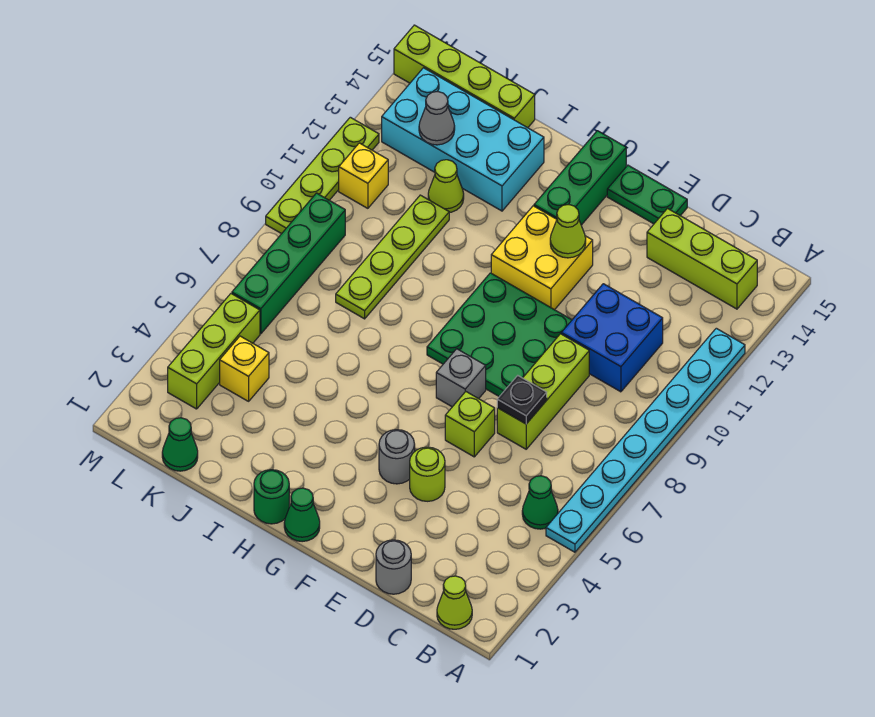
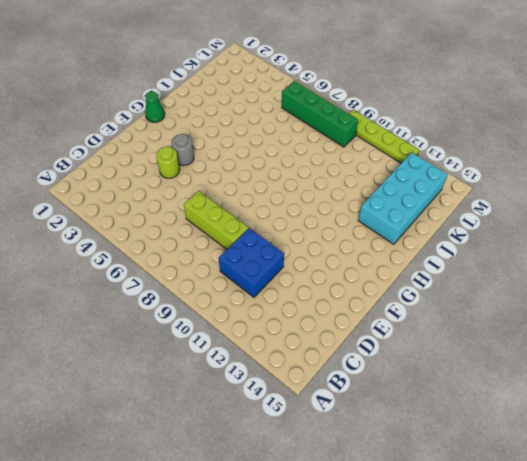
none -> cyan plate A5:A12 level 1
none -> lime cone B1 level 1
none -> green cone B5 level 1
none -> lime brick B14:D14 level 1

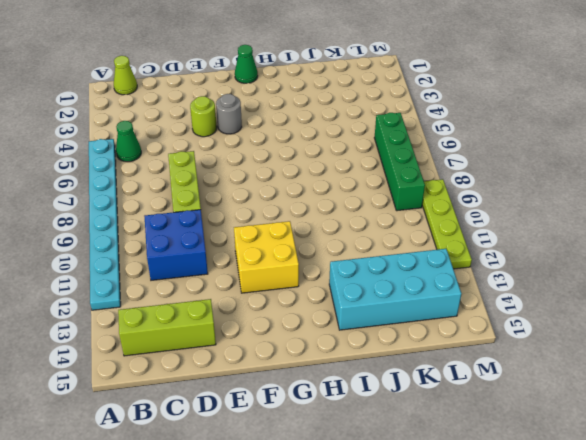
none -> grey round brick D1 level 1
none -> lime brick E6 level 1
none -> green plate E8:G10 level 1
none -> green plate E15:F15 level 1

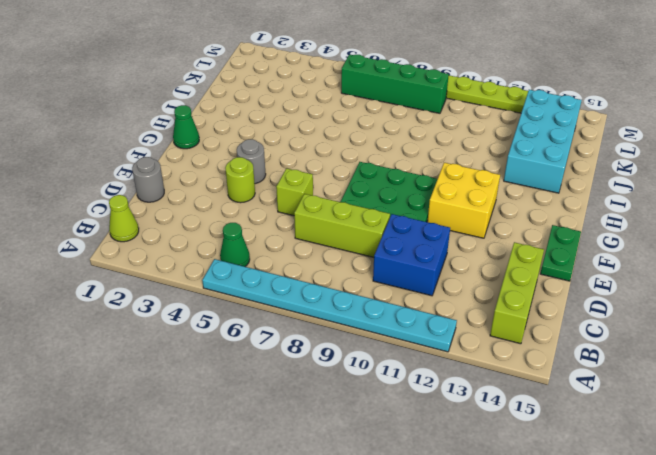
none -> grey brick F7 level 1
none -> green brick G13:G15 level 1
none -> green round brick H1 level 1
none -> lime plate J8:J11 level 1

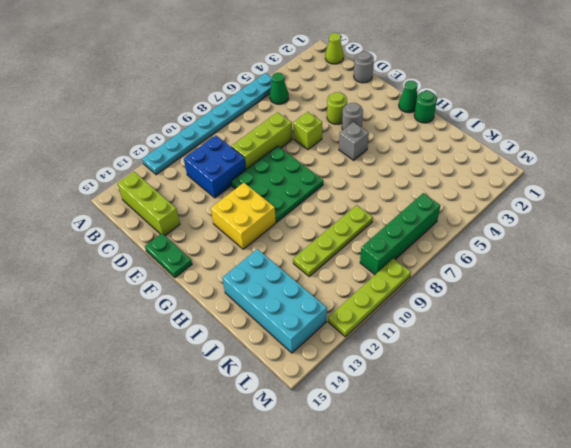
grey brick G5 level 1 -> grey brick F7 level 1
none -> green brick G13:G15 level 1
none -> lime cone J12 level 1
none -> lime brick J15:M15 level 1
none -> green cone K1 level 1

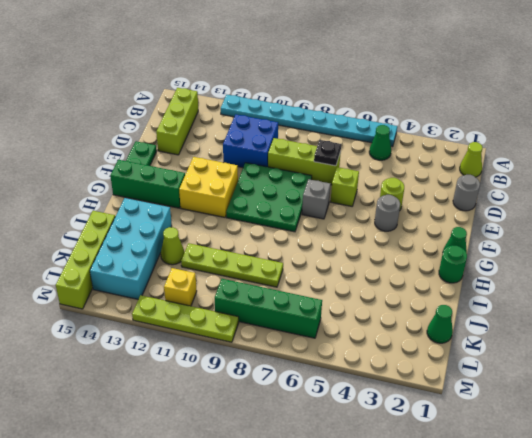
none -> yellow brick K4 level 1
none -> lime brick L3:L5 level 1
none -> lime cone F12 level 2
none -> grey cone K13 level 2

